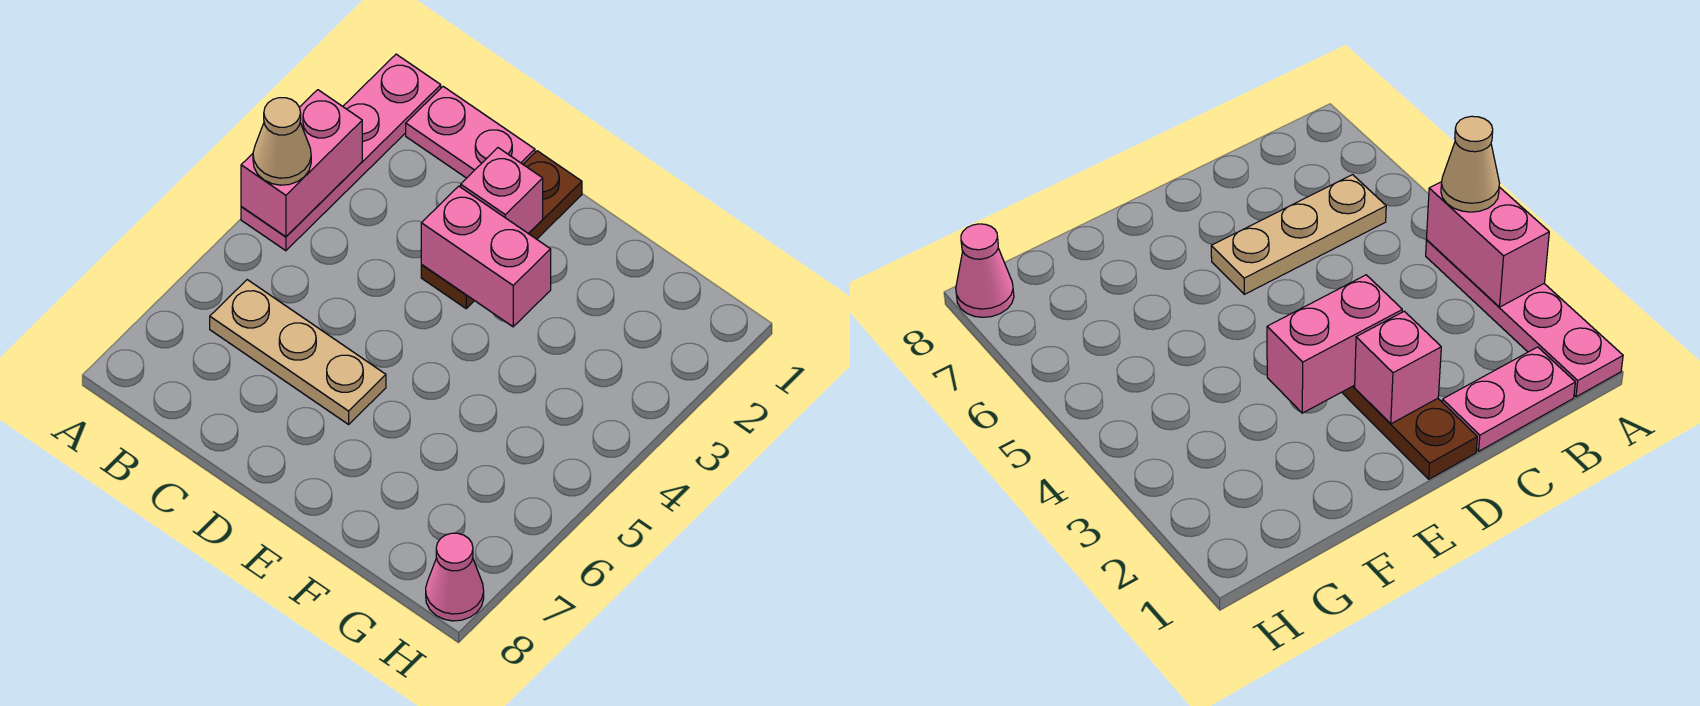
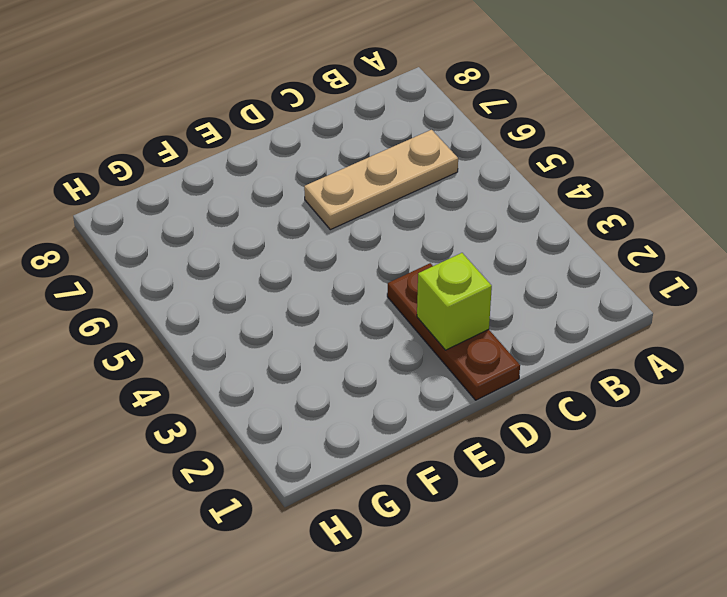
lime brick D2 level 2 -> pink brick D2 level 2
none -> pink plate A1:A4 level 1
none -> pink plate B1:C1 level 1

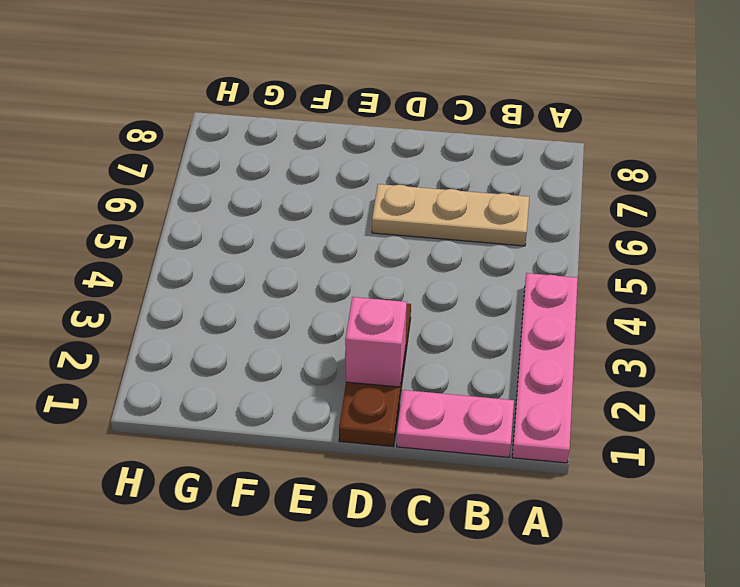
none -> pink cone H8 level 1
none -> pink brick A3:A4 level 2

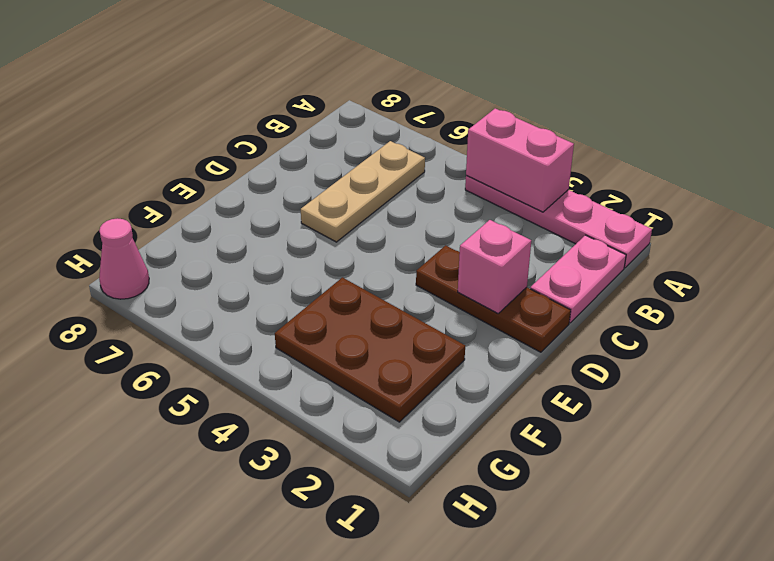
brown plate F2:G4 level 1 -> none
none -> pink brick D3:E3 level 2
none -> tan cone A4 level 3

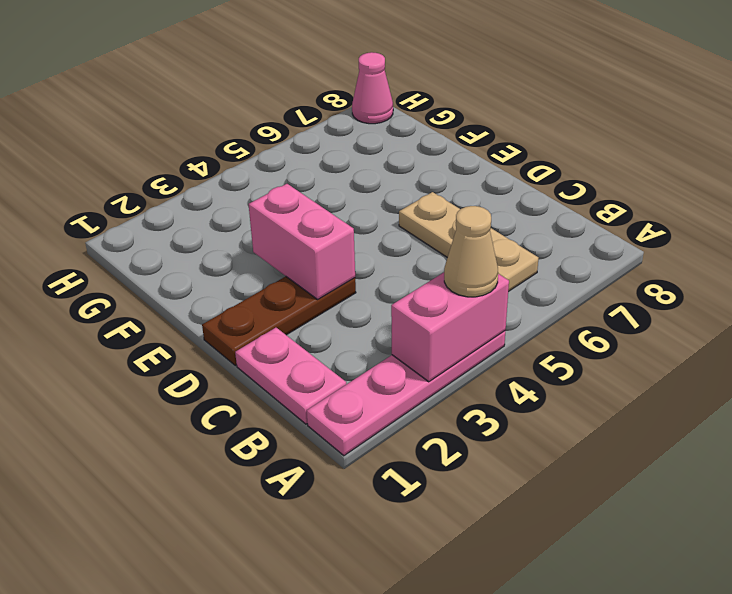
none -> pink brick D2 level 2

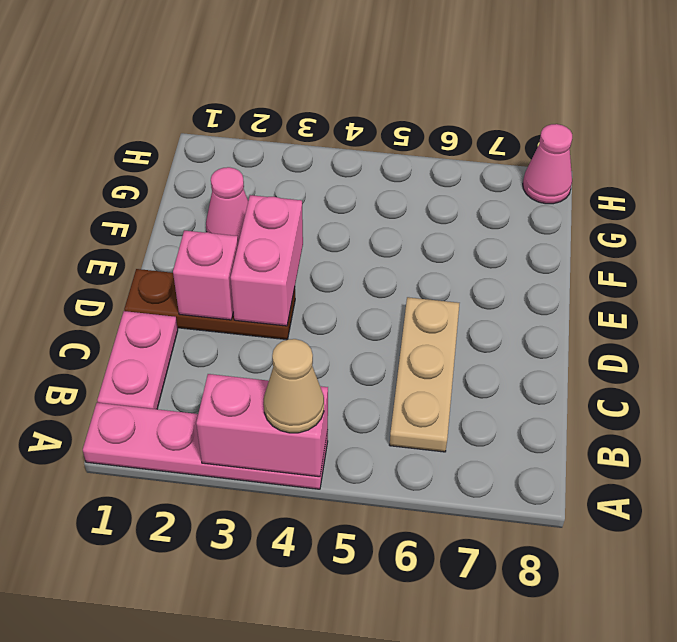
pink cone F2 level 1 -> none

